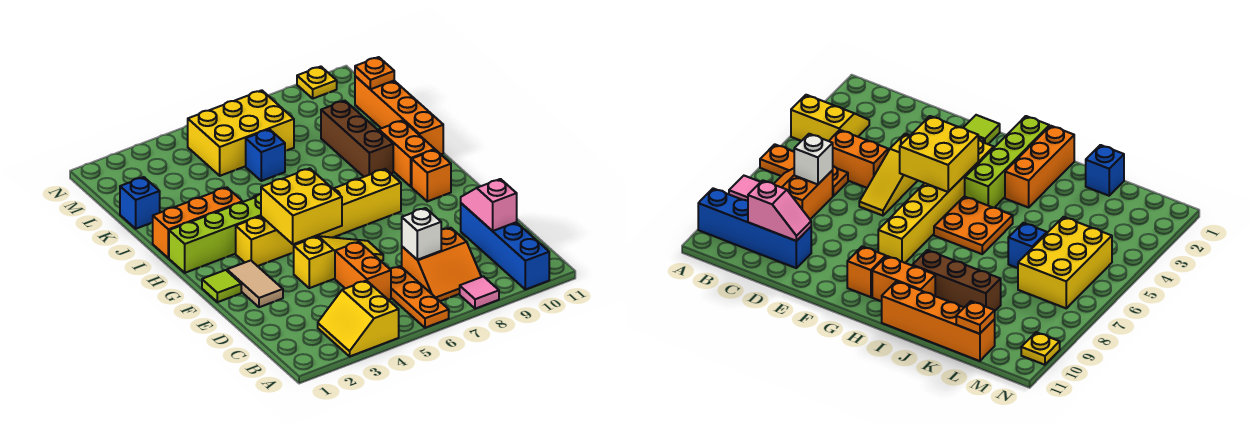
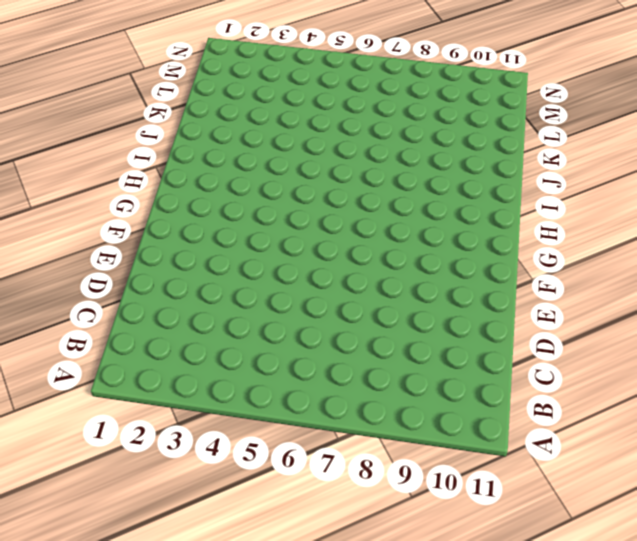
none -> yellow slope A3:B4 level 1 top 4
none -> orange plate A6:C6 level 1
none -> pink tile A8 level 1

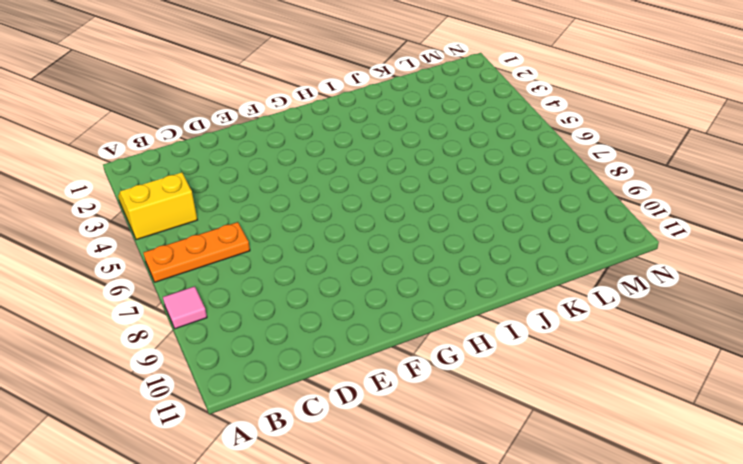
none -> blue brick A10:D10 level 1
none -> orange slope B7:C8 level 1 top C
none -> orange brick C5:D5 level 1

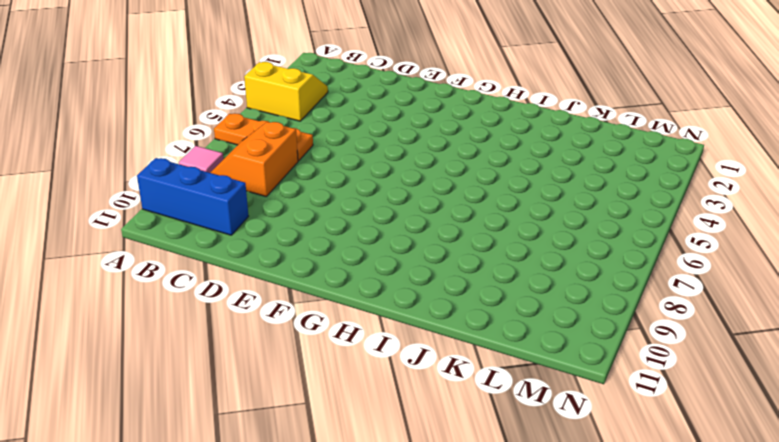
blue brick A10:C10 level 1 -> blue brick A10:D10 level 1
none -> orange brick C5:D5 level 1
none -> tan tile E2:F2 level 1
none -> yellow slope E4:E6 level 1 top 4

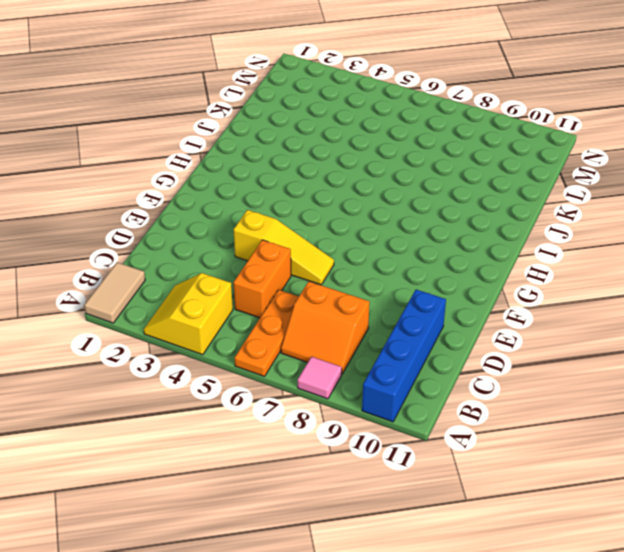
tan tile A1:B1 level 1 -> tan tile E2:F2 level 1
none -> lime tile F1 level 1
none -> yellow brick G3:G8 level 1
none -> orange brick G10 level 1

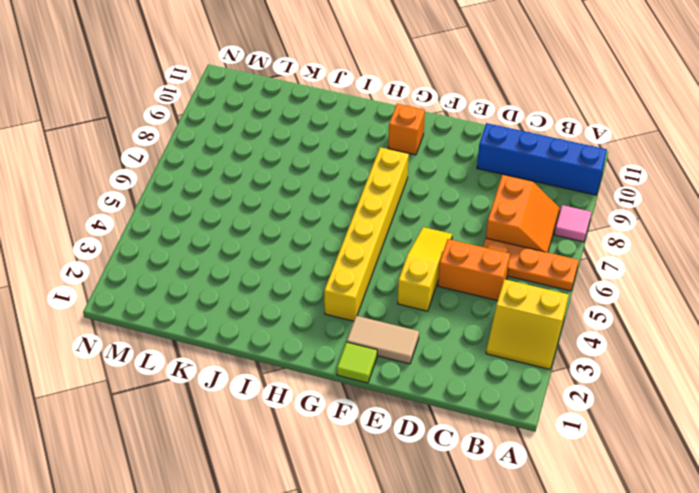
none -> lime brick H1:H4 level 1
none -> orange plate H5:I6 level 1
none -> orange brick H10:I10 level 1

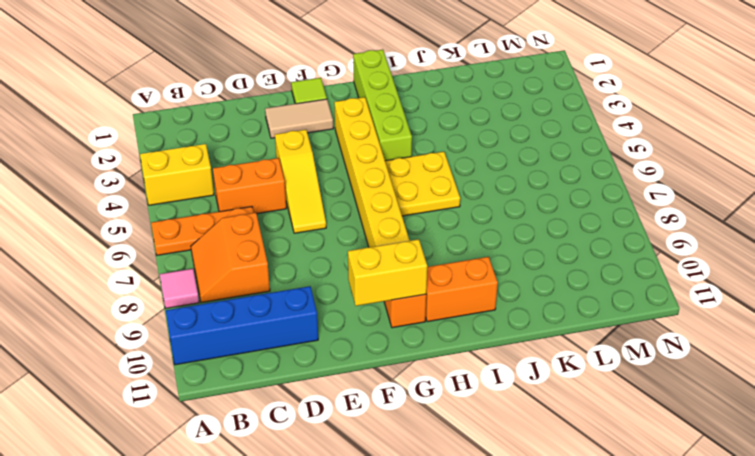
yellow brick F10:G10 level 2 -> none
yellow plate H5:I6 level 1 -> orange plate H5:I6 level 1
none -> orange brick I1:I3 level 1
none -> brown brick I9:K9 level 1
none -> orange brick I11:L11 level 1

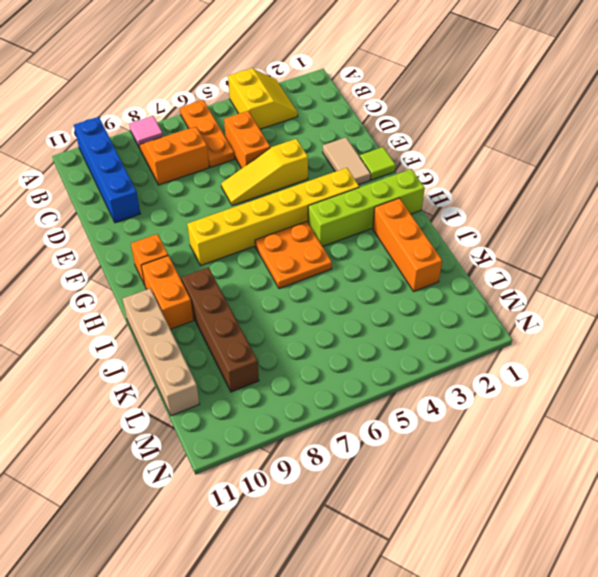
orange brick I2:K2 level 1 -> orange brick I1:I3 level 1
brown brick I9:L9 level 1 -> brown brick I9:K9 level 1
tan brick I11:L11 level 1 -> orange brick I11:L11 level 1
none -> blue brick K1 level 1
none -> blue brick K6 level 1
none -> yellow brick L5:M7 level 1

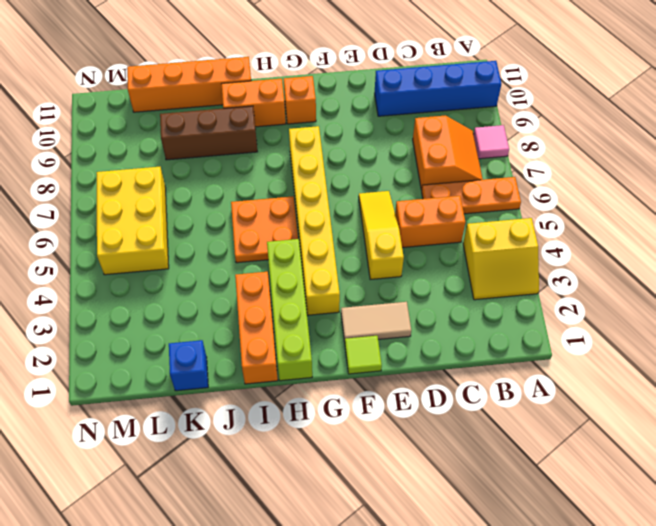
none -> blue brick K6 level 1
none -> yellow plate N10 level 1
none -> white brick C7 level 2

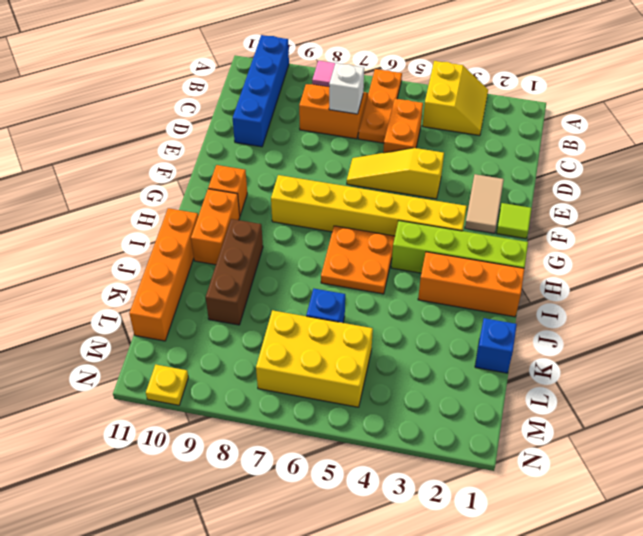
none -> pink slope C10:D10 level 2 top C
none -> yellow brick F4:G5 level 2
none -> orange plate L11 level 2

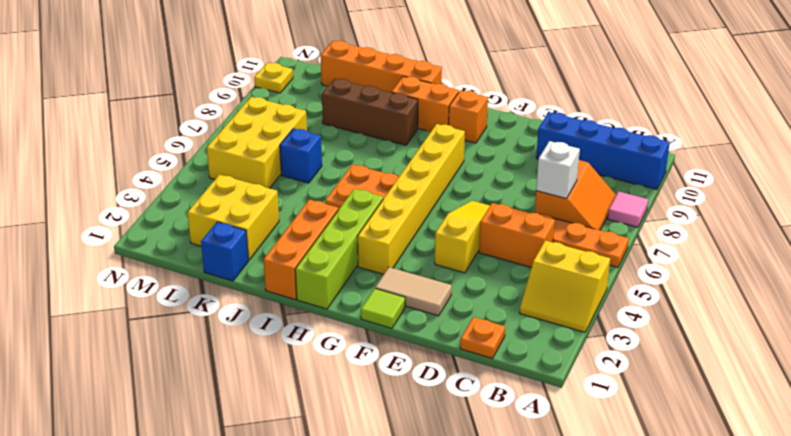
orange plate C1 level 1 -> orange plate L11 level 2
yellow brick K2:L3 level 1 -> yellow brick F4:G5 level 2
none -> pink slope C10:D10 level 2 top C

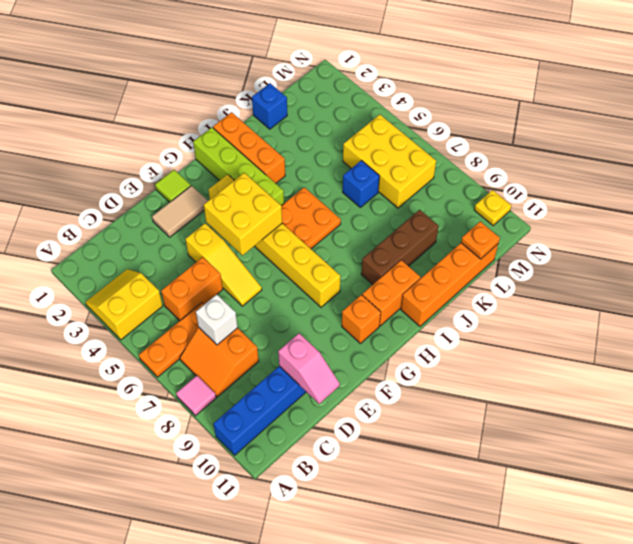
pink slope D10:D11 level 2 top 10 -> pink slope C10:D10 level 2 top C

